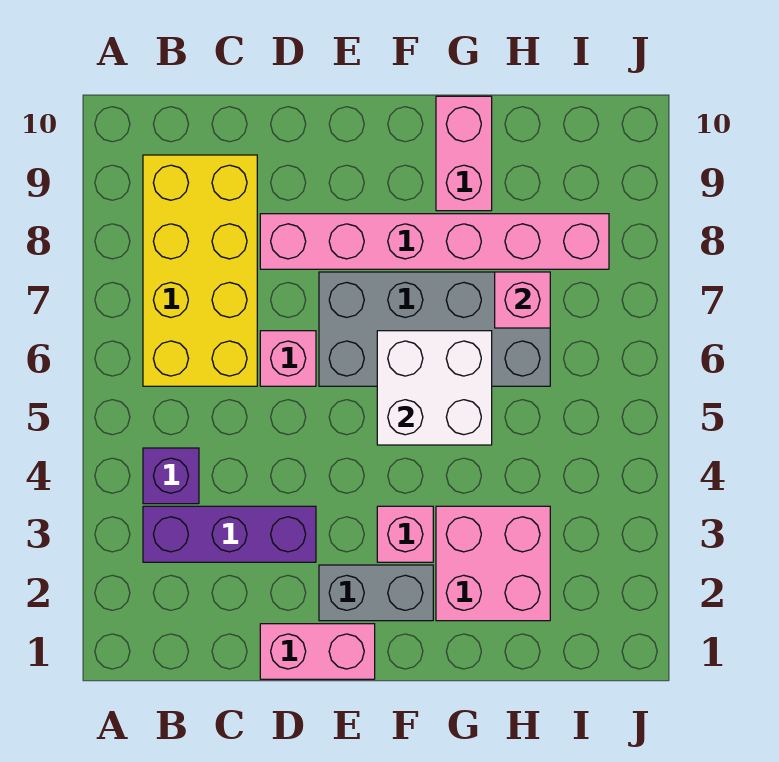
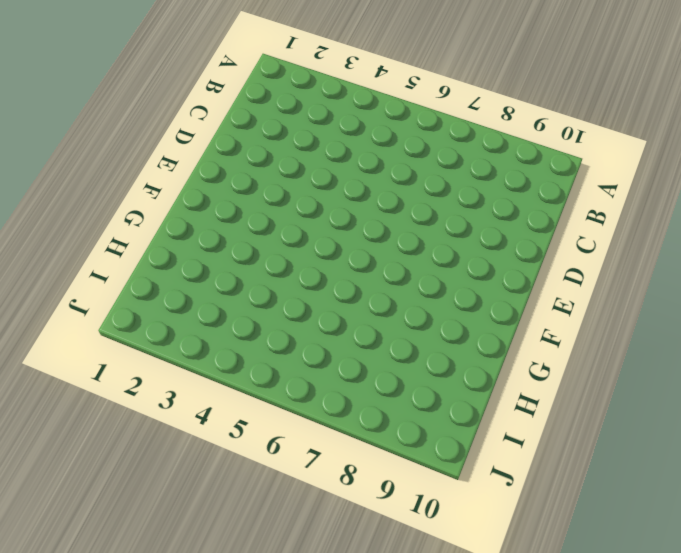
none -> purple brick B3:D3 level 1
none -> purple brick B4 level 1
none -> yellow brick B6:C9 level 1

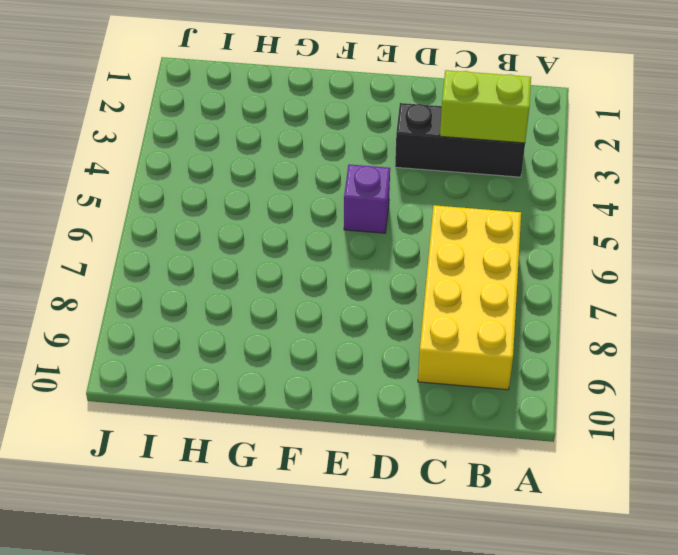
black brick B3:D3 level 1 -> purple brick B3:D3 level 1
lime brick B3:C3 level 2 -> none
purple brick E5 level 1 -> purple brick B4 level 1
none -> pink brick D1:E1 level 1
none -> pink brick D6 level 1
none -> pink brick D8:I8 level 1

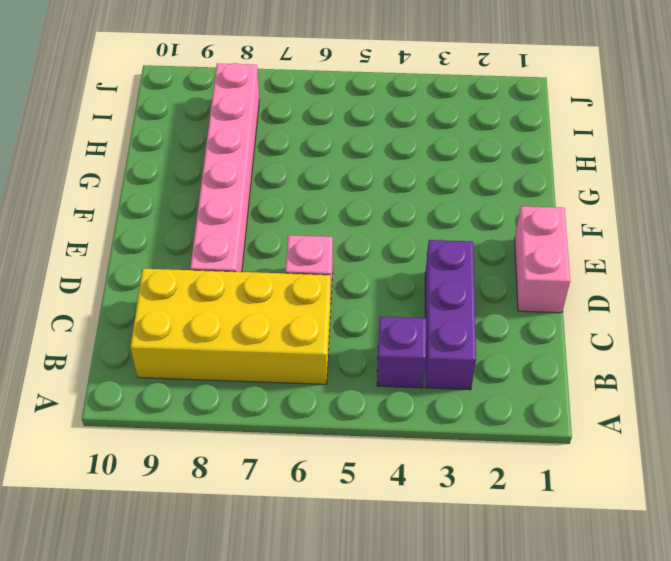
none -> grey brick E2:F2 level 1
none -> grey brick E6:H7 level 1
none -> pink brick F3 level 1

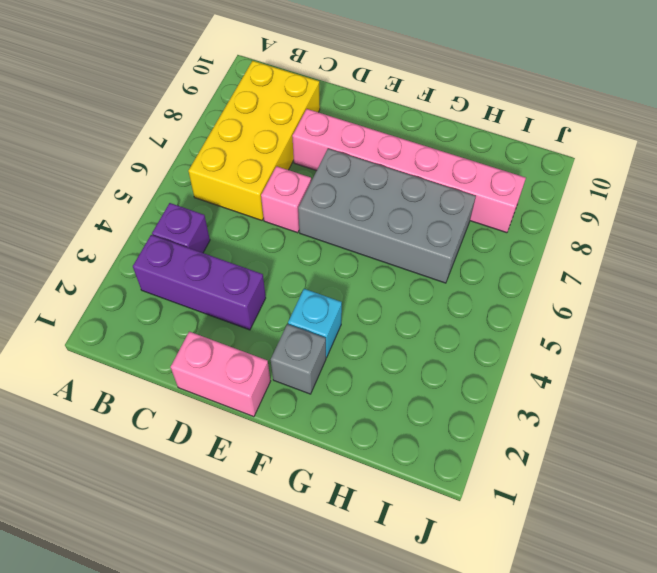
grey brick F2 level 1 -> grey brick E2:F2 level 1
cyan brick F3 level 1 -> pink brick F3 level 1
none -> pink brick G2:H3 level 1
none -> pink brick G9:G10 level 1
none -> white brick F5:G6 level 2

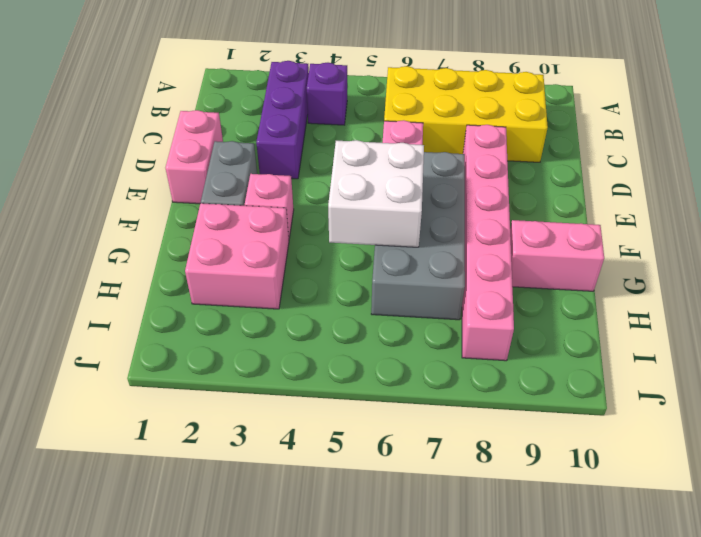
none -> pink brick H7 level 2

